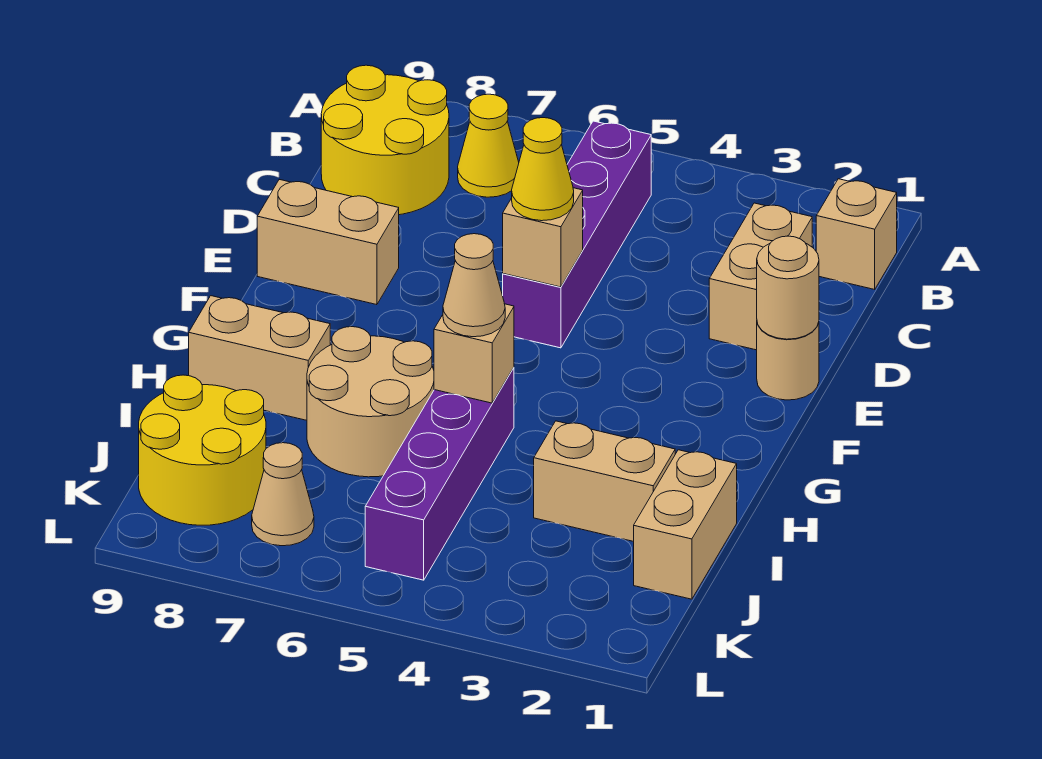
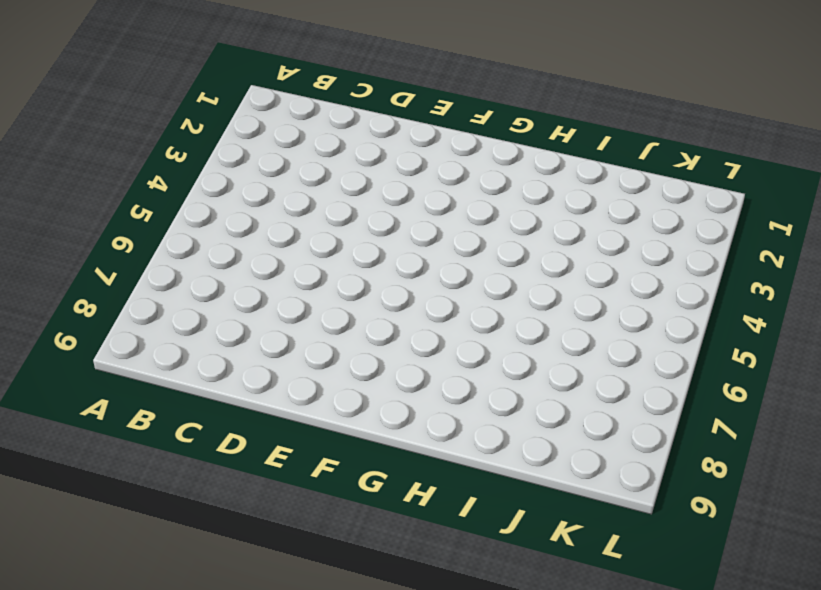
none -> tan brick B1 level 1
none -> purple brick B5:E5 level 1
none -> yellow cone B7 level 1

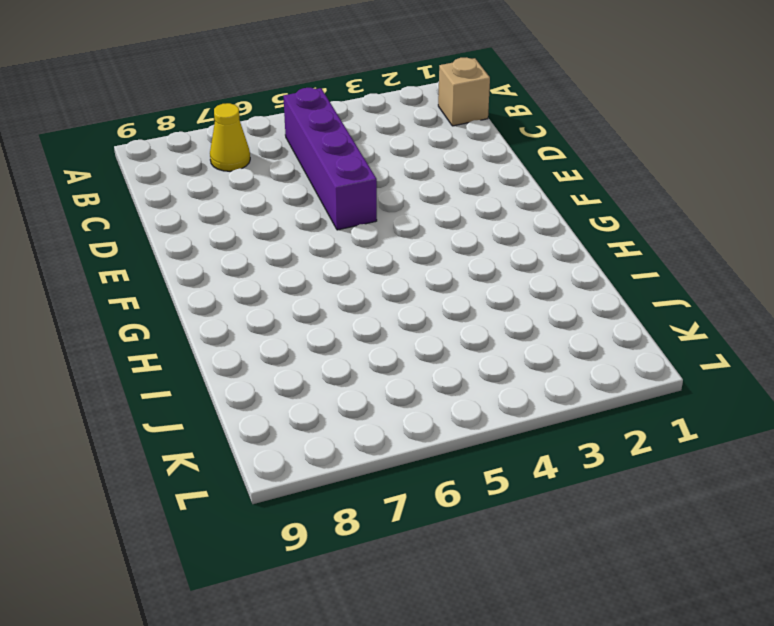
none -> yellow round brick B8:C9 level 1
none -> tan brick C2:D2 level 1
none -> tan round brick E1 level 1

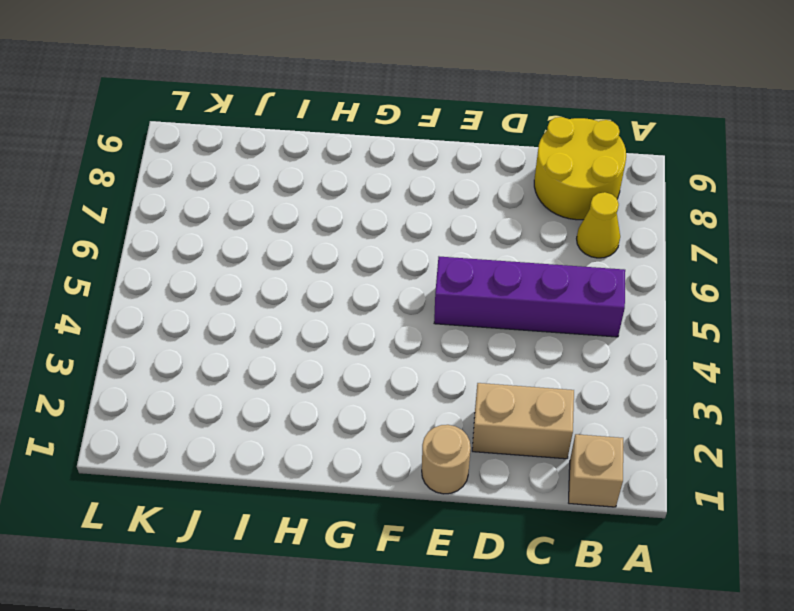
none -> tan brick E8:E9 level 1
none -> purple brick H5:K5 level 1
none -> tan round brick H6:I7 level 1

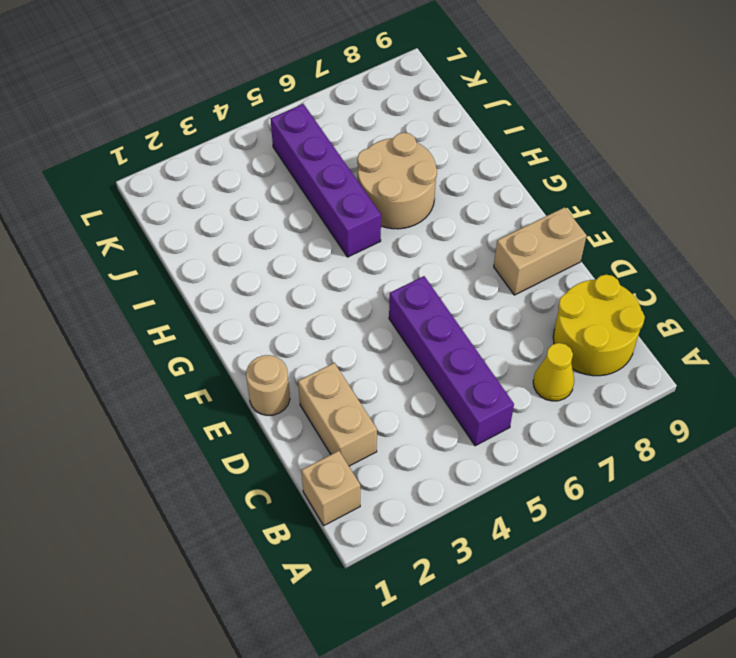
none -> tan brick H8:H9 level 1
none -> tan brick I1:J1 level 1
none -> tan brick I2:I3 level 1

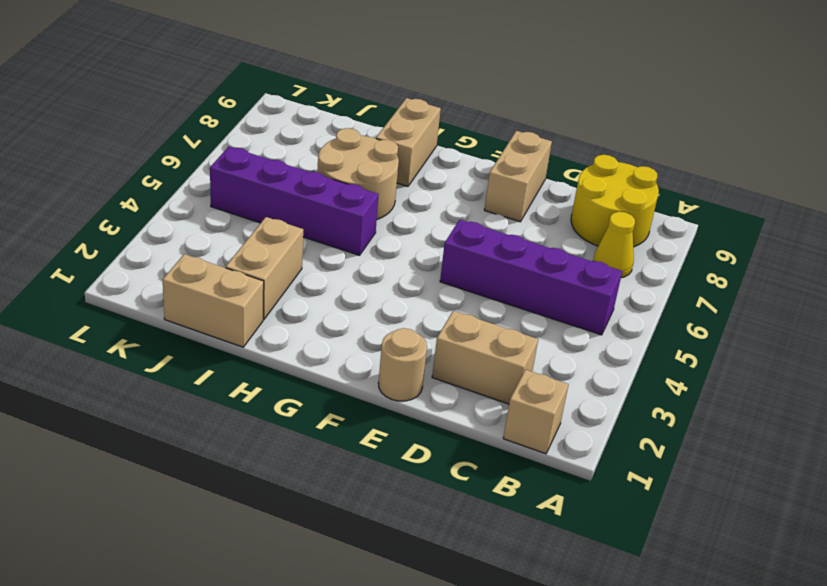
none -> yellow round brick J8:K9 level 1
none -> tan cone K7 level 1
none -> tan round brick E1 level 2

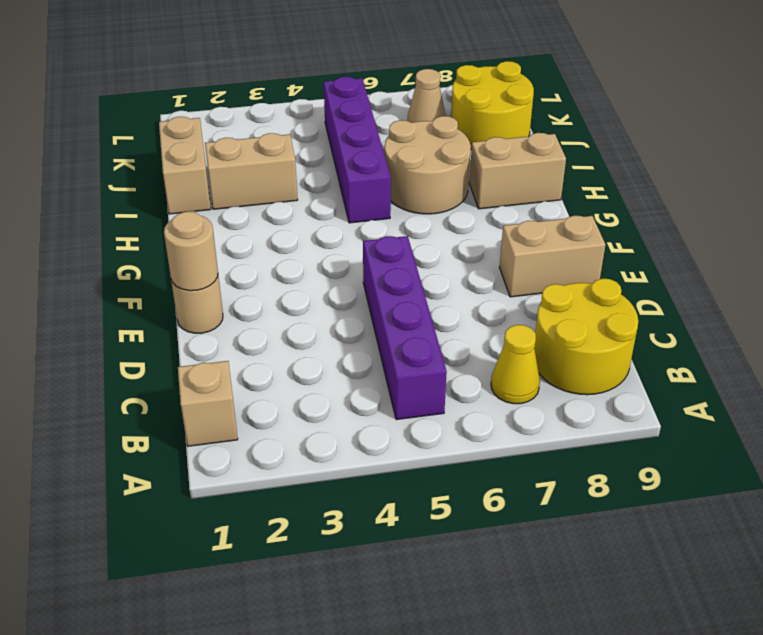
none -> tan brick C2:D2 level 1
none -> tan brick E5 level 2
none -> tan brick H5 level 2

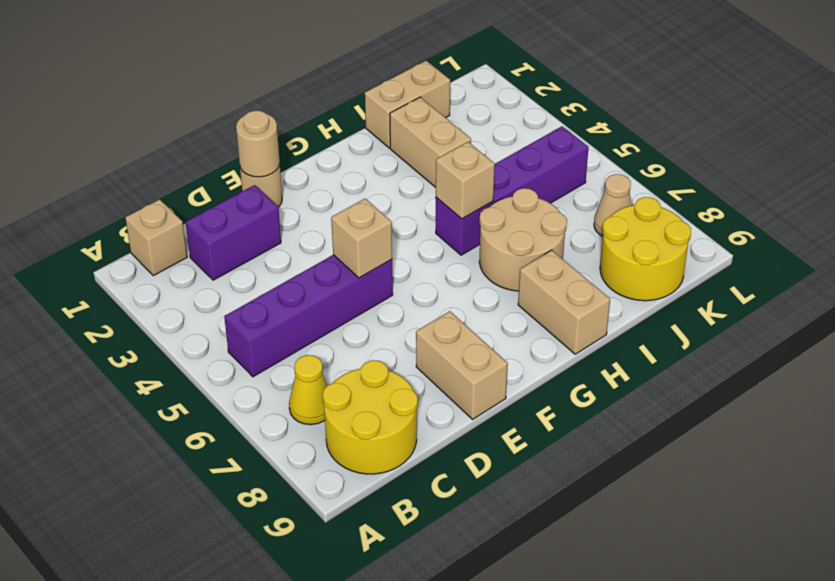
purple brick C2:D2 level 1 -> tan brick C2:D2 level 1
none -> yellow cone E5 level 3
none -> tan cone H5 level 3

